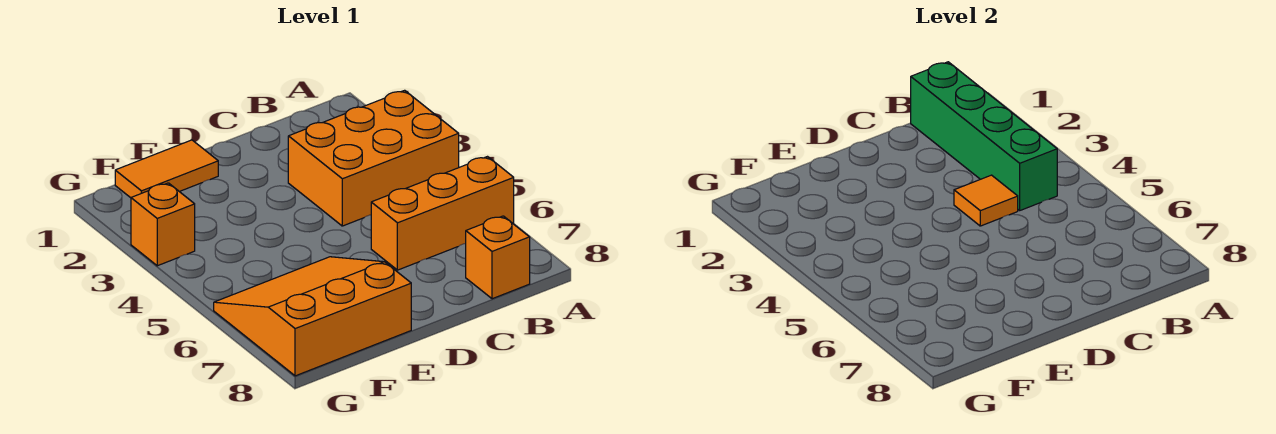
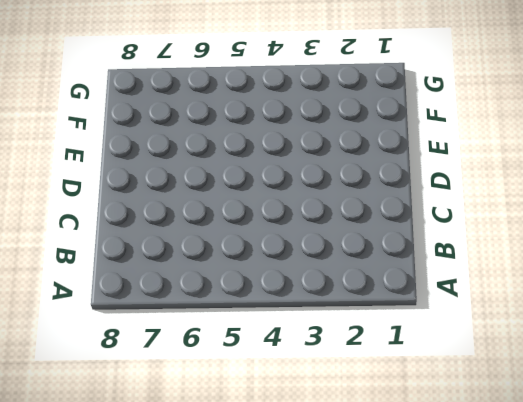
none -> orange brick A3:C4 level 1
none -> orange brick A6:C6 level 1

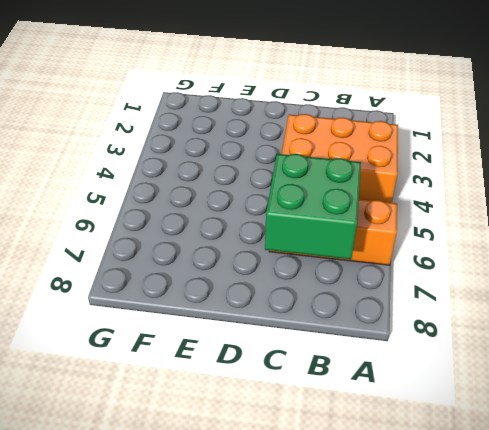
green brick B6:C7 level 2 -> none
none -> orange brick B8 level 1
none -> orange tile E1:F1 level 1

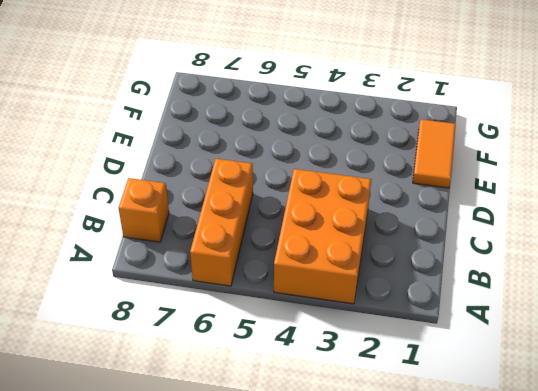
none -> orange slope E6:G8 level 1 top 8
none -> orange brick G3 level 1

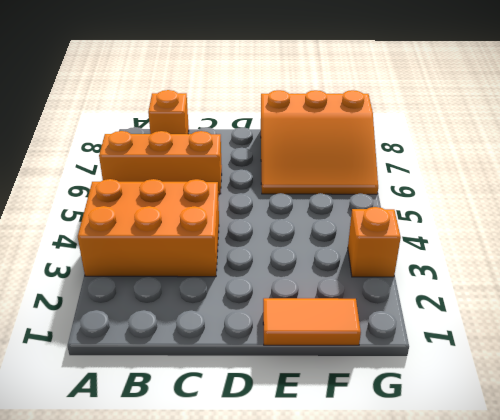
none -> green brick B1:B4 level 2
none -> orange tile C4 level 2

